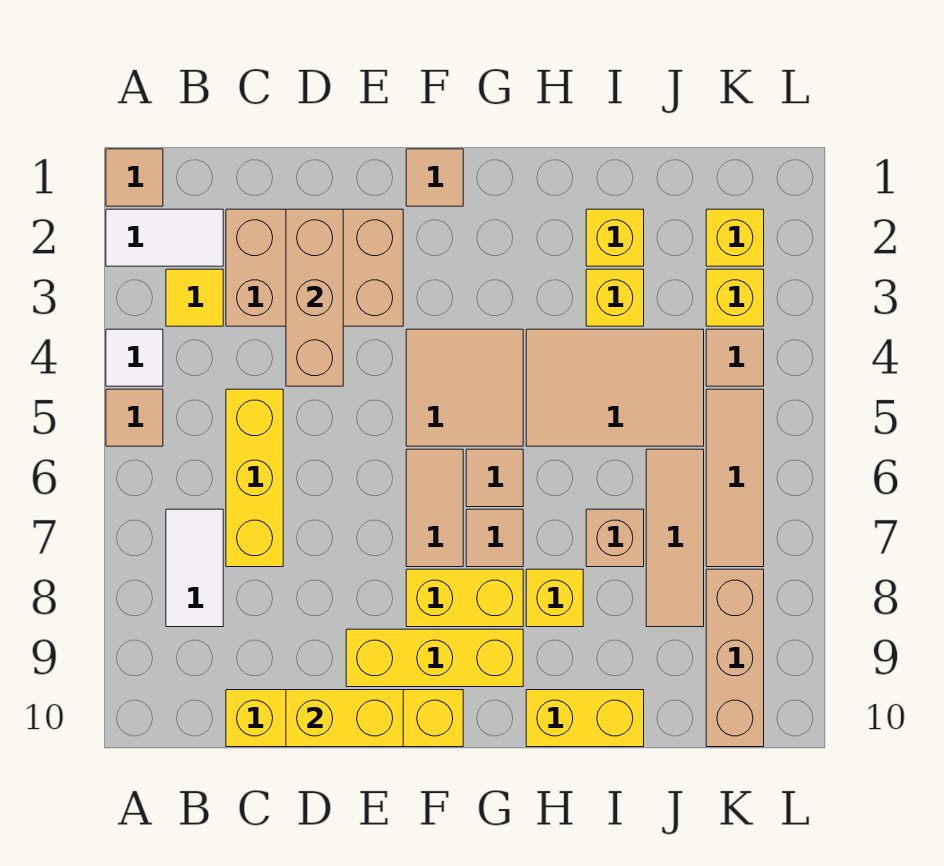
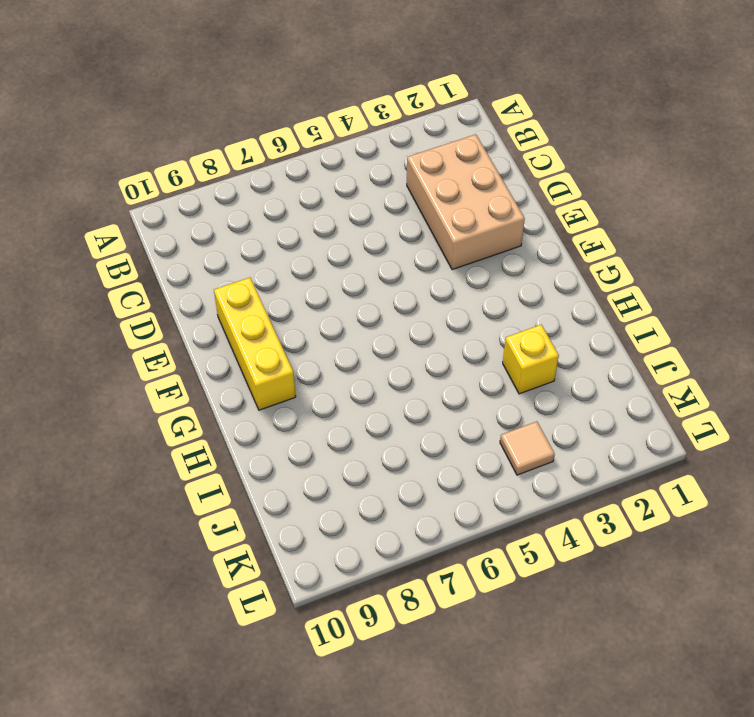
none -> tan tile A1 level 1
none -> white tile A2:B2 level 1
none -> white tile A4 level 1
none -> tan tile A5 level 1

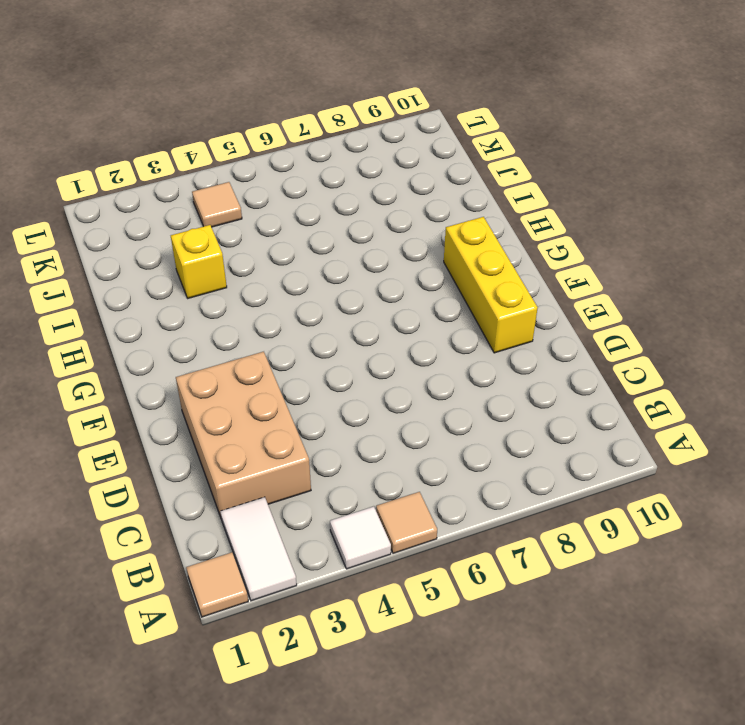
none -> yellow tile B3 level 1
none -> white tile B7:B8 level 1
none -> yellow brick C5:C7 level 1
none -> yellow brick C10:F10 level 1

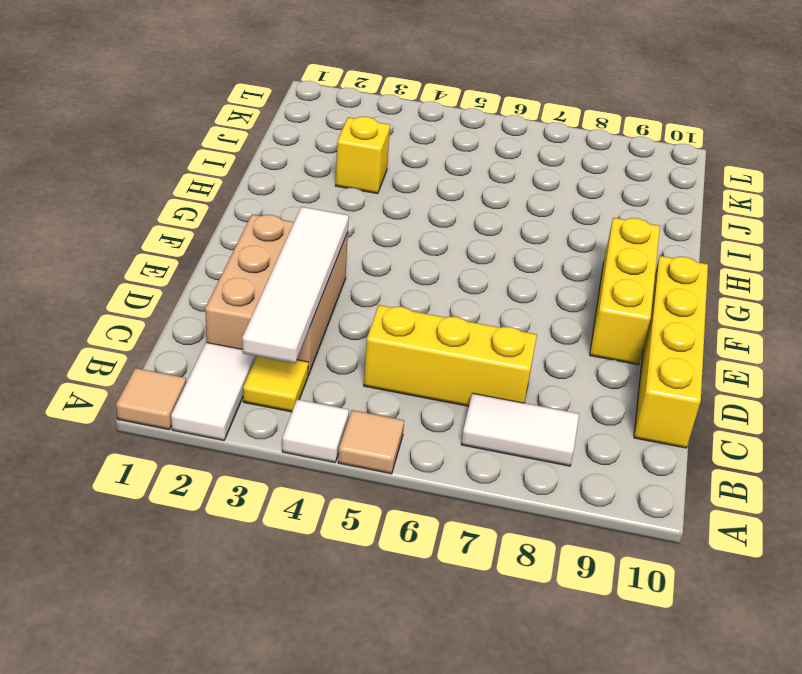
white tile B3:E3 level 2 -> tan brick D2:D4 level 2
none -> tan tile F1 level 1
none -> tan tile F4:G5 level 1
none -> tan tile F6:F7 level 1
none -> yellow brick F8:G8 level 1

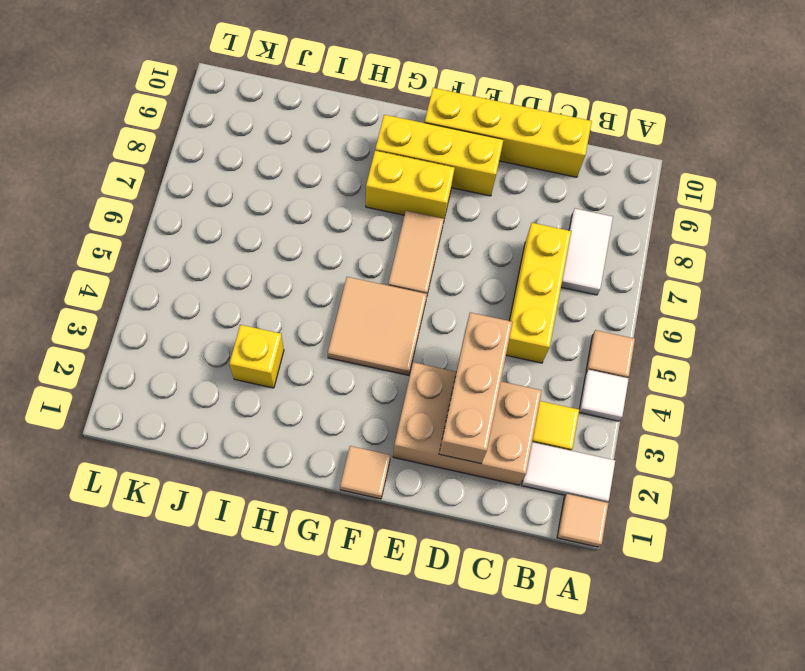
none -> tan tile G6 level 1
none -> tan tile G7 level 1
none -> tan tile H4:J5 level 1
none -> yellow brick H8 level 1

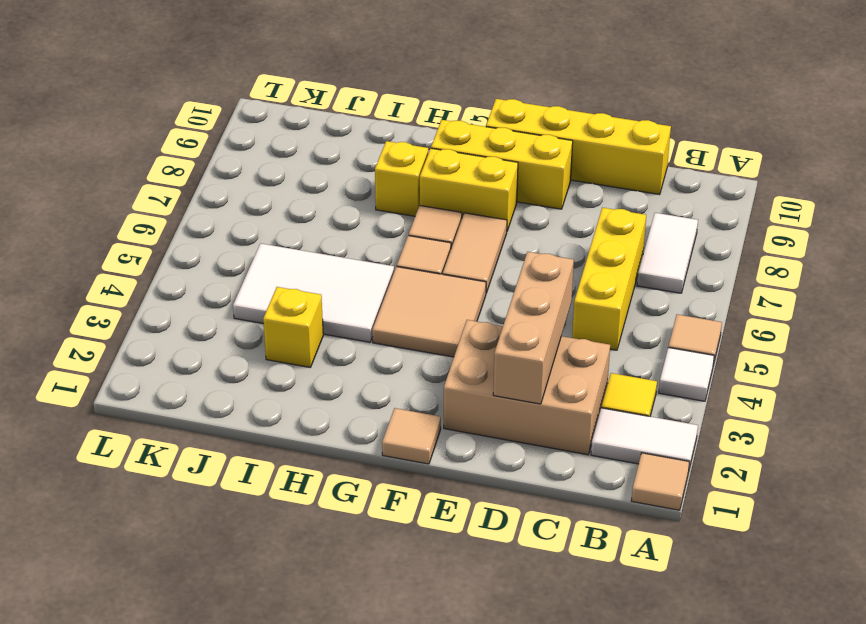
white tile H4:J5 level 1 -> tan tile H4:J5 level 1
none -> yellow brick H10:I10 level 1
none -> yellow brick I2 level 1
none -> tan brick I7 level 1
none -> tan tile J6:J8 level 1

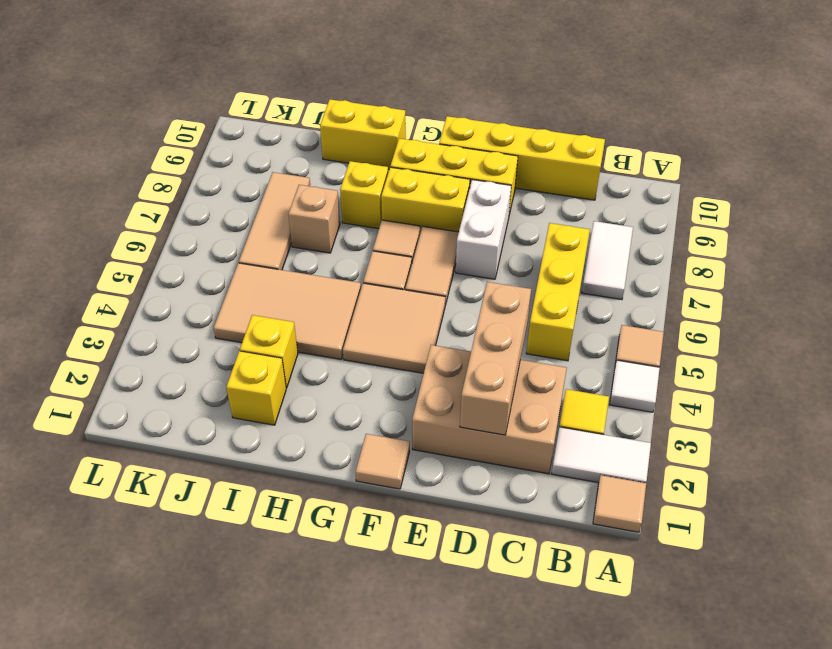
white brick E7:E8 level 1 -> none
none -> yellow brick K2 level 1
none -> yellow brick K3 level 1
none -> tan tile K4 level 1
none -> tan tile K5:K7 level 1

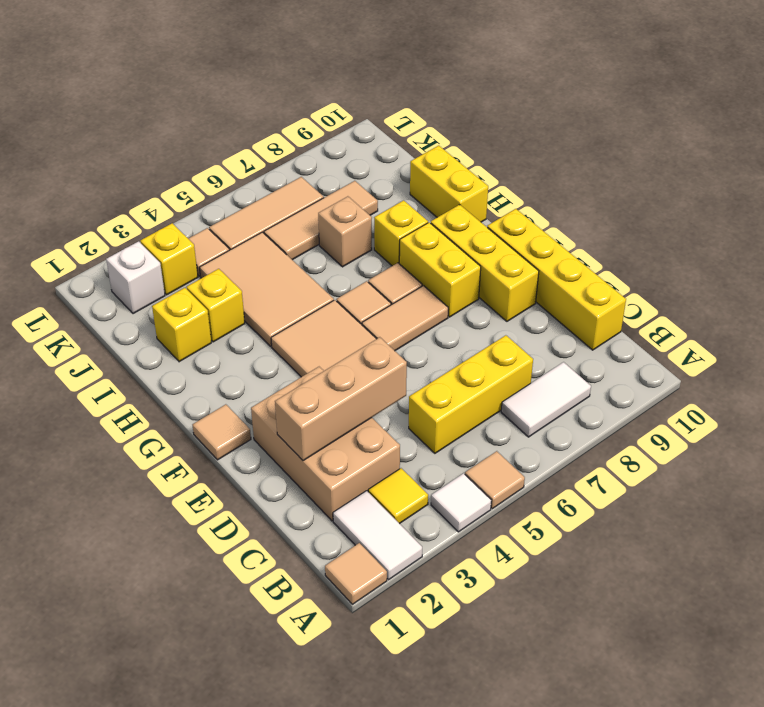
white brick K2 level 1 -> yellow brick K2 level 1
none -> tan brick K8:K10 level 1
none -> yellow brick D10:E10 level 2

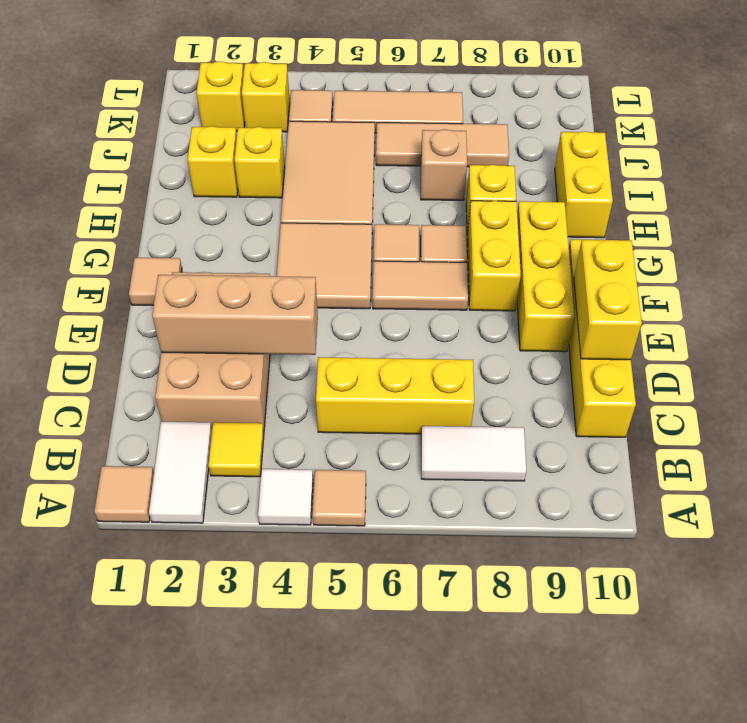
none -> tan brick K8:K10 level 1

